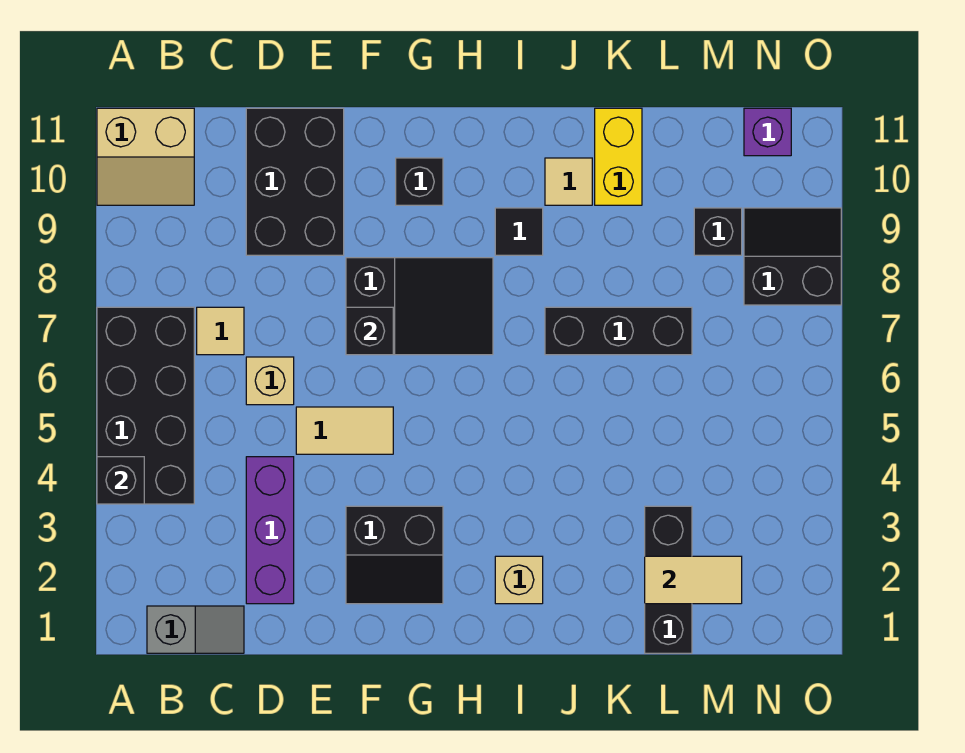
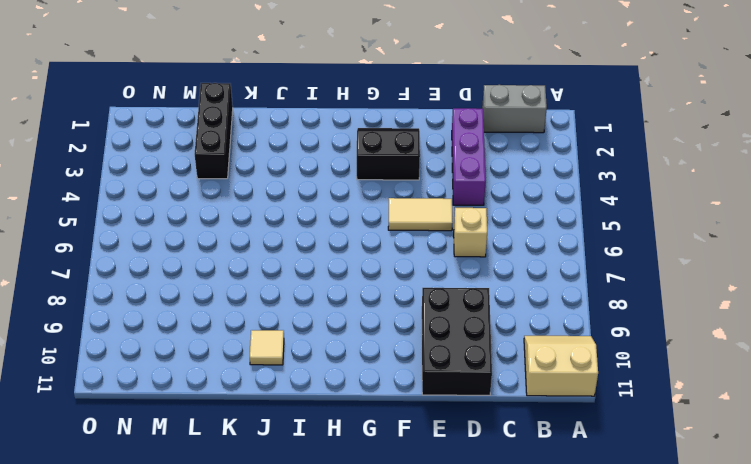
grey brick B1:C1 level 1 -> grey slope B1:C1 level 1 top B
none -> black brick A4:B7 level 1
none -> tan tile C7 level 1
none -> black slope F7:H8 level 1 top F

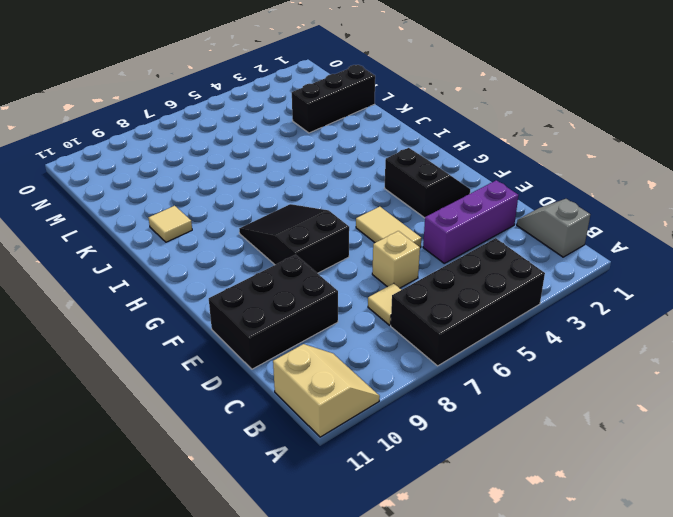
none -> black brick G10 level 1
none -> tan brick I2 level 1
none -> black tile I9 level 1

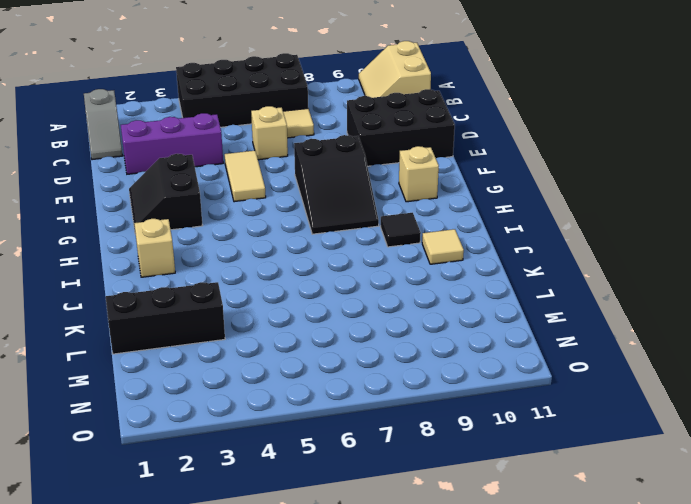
tan brick G10 level 1 -> black brick G10 level 1
none -> black brick J7:L7 level 1
none -> yellow brick K10:K11 level 1
none -> black brick M9 level 1

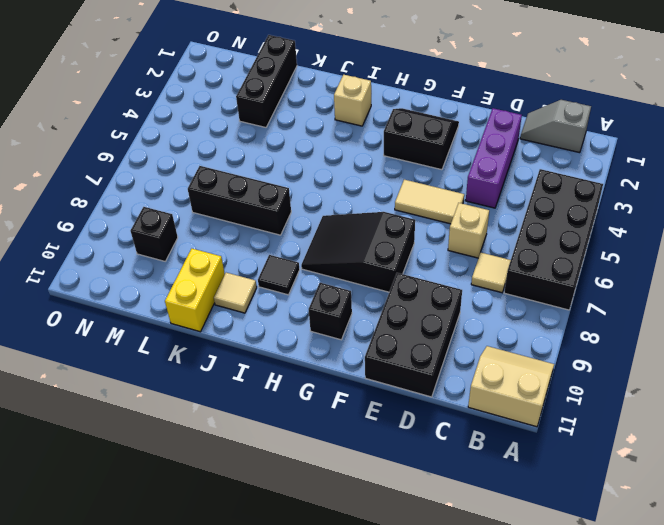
none -> black slope N8:O9 level 1 top 8
none -> purple brick N11 level 1
none -> black brick A4 level 2

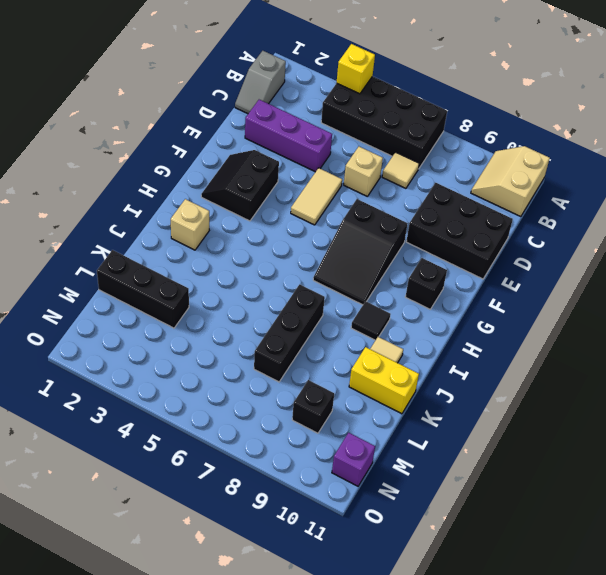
yellow brick A4 level 2 -> black brick A4 level 2
none -> black slope N8:O9 level 1 top 8
none -> black brick F7 level 2
none -> tan tile L2:M2 level 2

